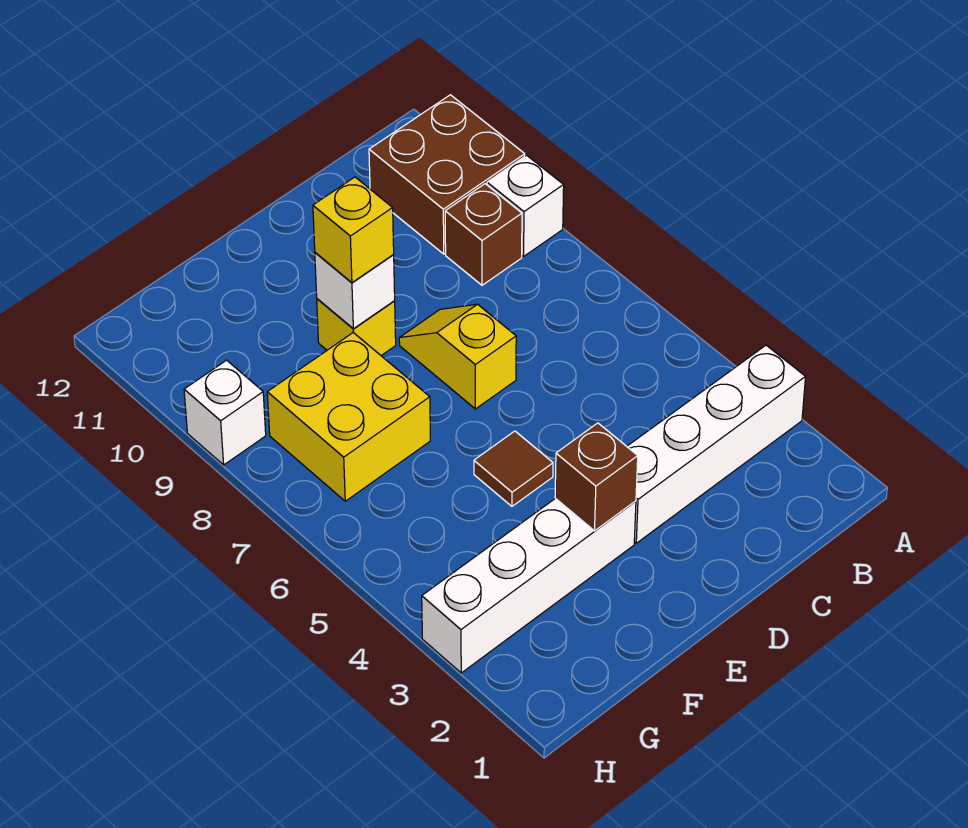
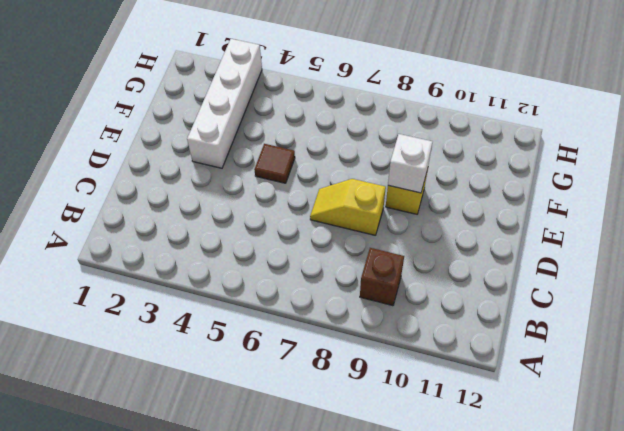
yellow slope D7:D8 level 1 top 8 -> yellow slope D7:D8 level 1 top 7
none -> white brick A3:D3 level 1
none -> white brick A9 level 1
none -> brown brick A10:B11 level 1

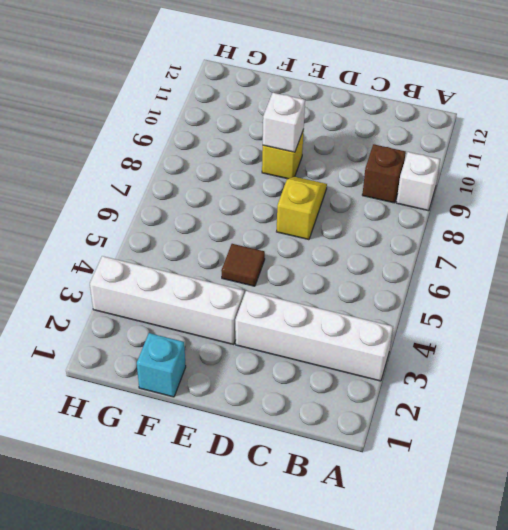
cyan brick F1 level 1 -> none
none -> brown brick A10:B11 level 1
none -> yellow brick F7:G8 level 1
none -> white brick H9 level 1

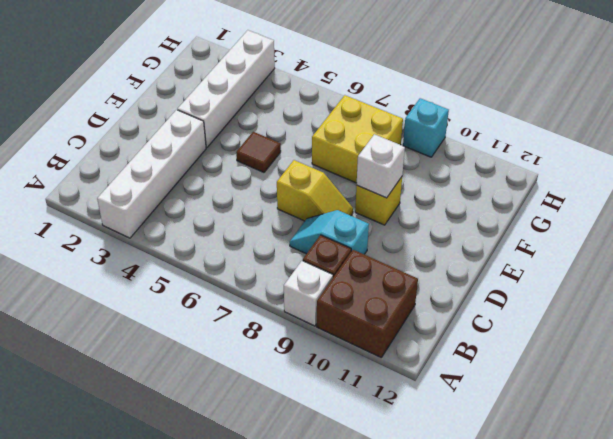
cyan slope C8:C9 level 1 top 9 -> none
cyan brick H9 level 1 -> white brick H9 level 1
none -> brown brick E3 level 2
none -> yellow brick E9 level 3

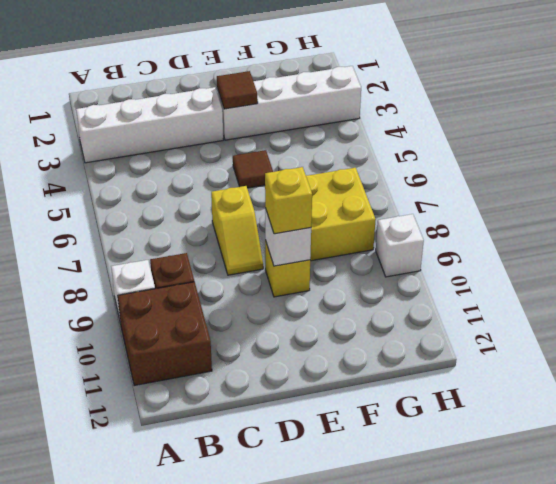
brown tile E3 level 2 -> brown brick E3 level 2

